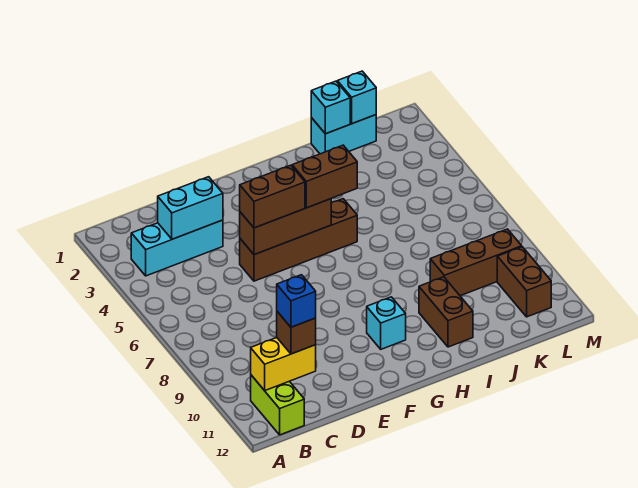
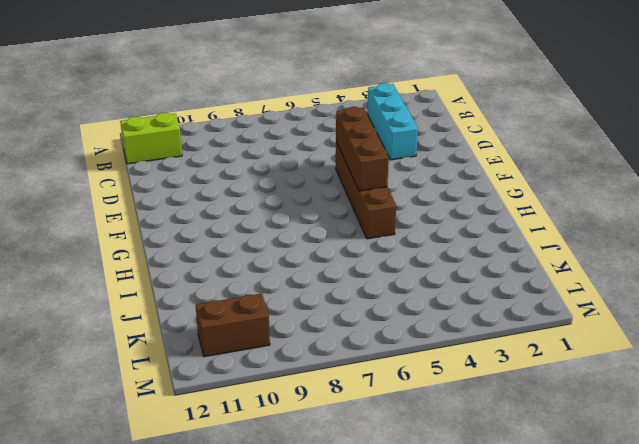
none -> cyan brick G10 level 1
none -> brown brick I10:I11 level 1
none -> cyan brick J1:K1 level 1

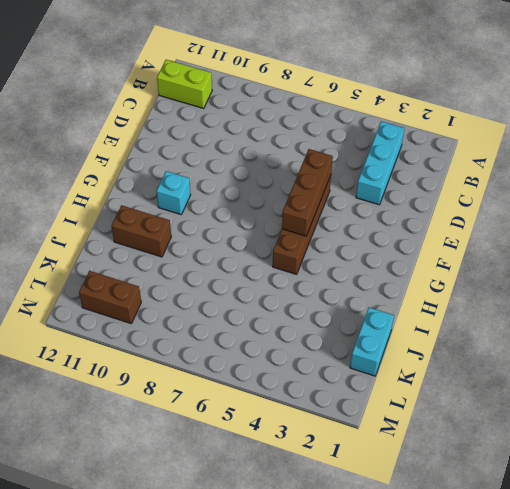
none -> brown brick J9:L9 level 1
none -> yellow brick B11:C11 level 2
none -> cyan brick C3:D3 level 2

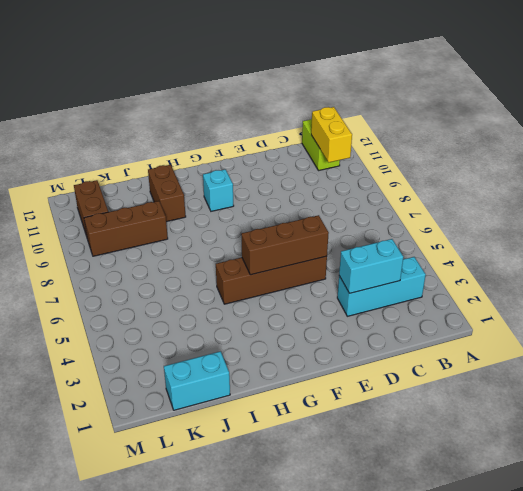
yellow brick B10:B11 level 2 -> yellow brick B11:C11 level 2
none -> cyan brick J1 level 2
none -> cyan brick K1 level 2
none -> brown brick C11 level 3

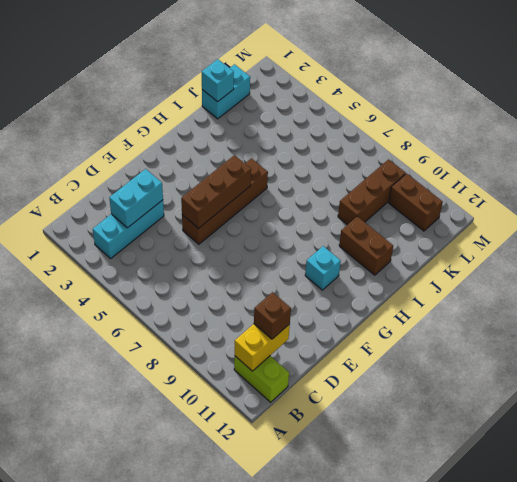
none -> cyan brick K1 level 2
none -> brown brick E5:F5 level 3
none -> brown brick G5:H5 level 3

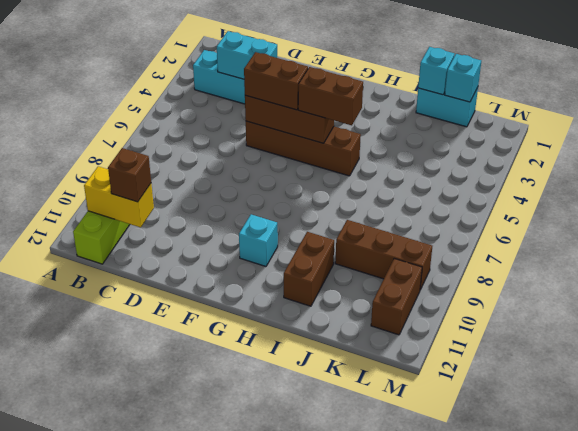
none -> blue brick C11 level 4

